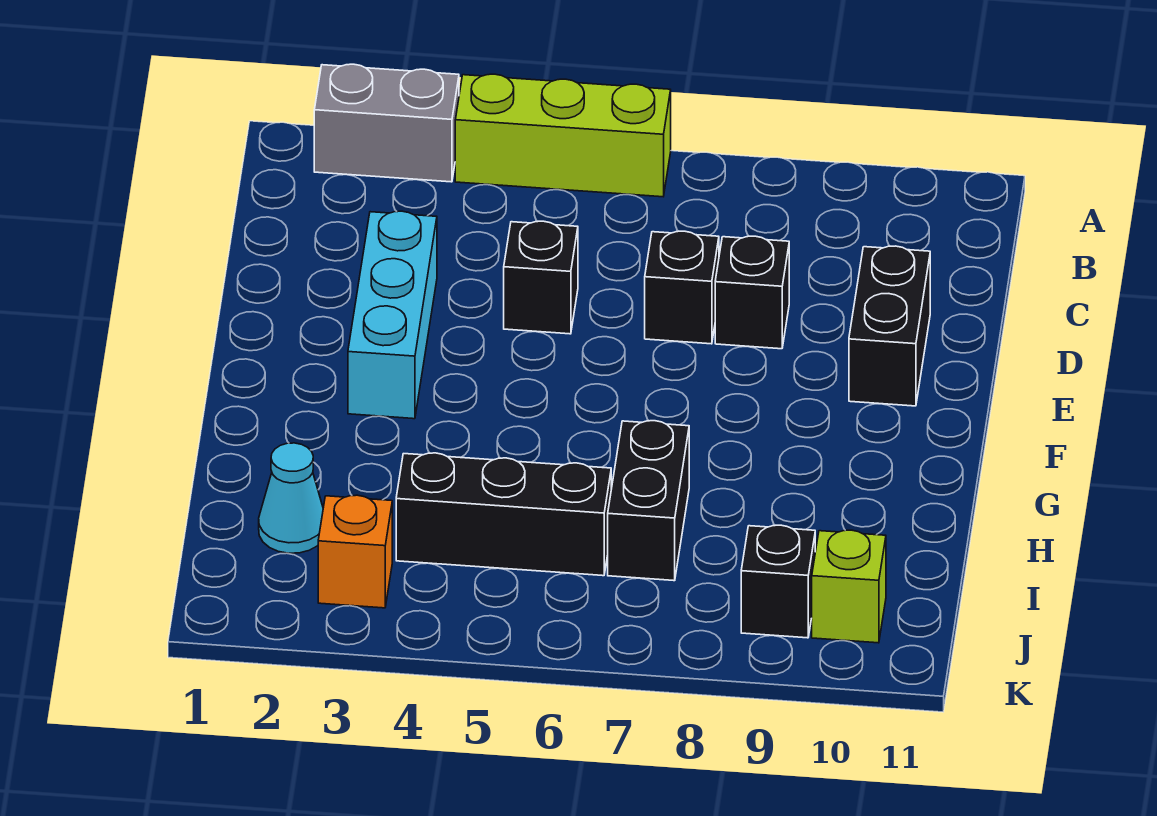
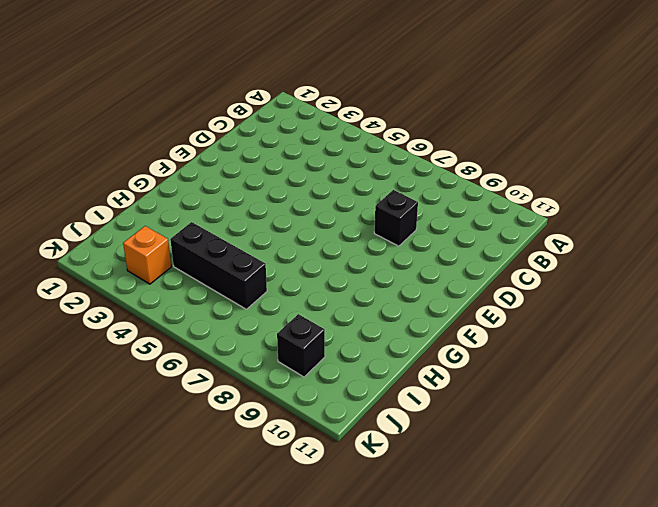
none -> grey brick A2:A3 level 1
none -> lime brick A4:A6 level 1
none -> cyan brick D3:F3 level 1

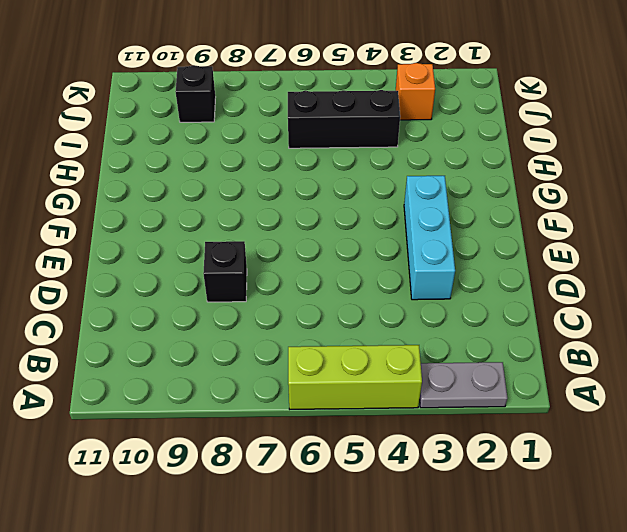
grey plate A2:A3 level 1 -> grey brick A2:A3 level 1
none -> black brick D5 level 1
none -> black brick D7 level 1
none -> black brick D10:E10 level 1

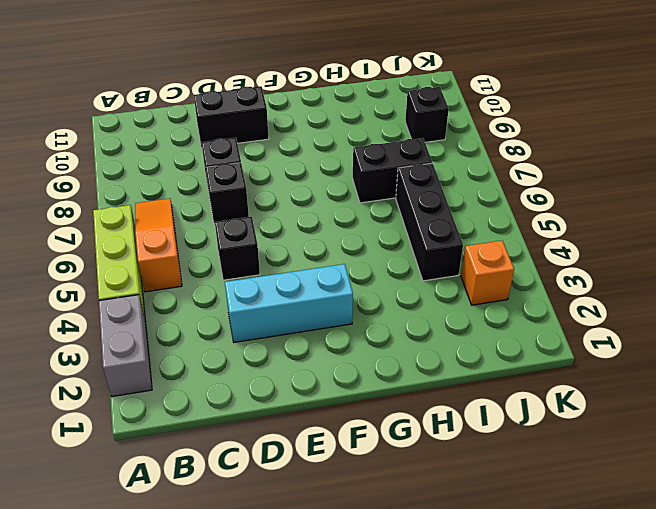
orange slope B5:B7 level 1 top 5 -> none
none -> cyan cone I2 level 1
none -> lime brick J10 level 1

